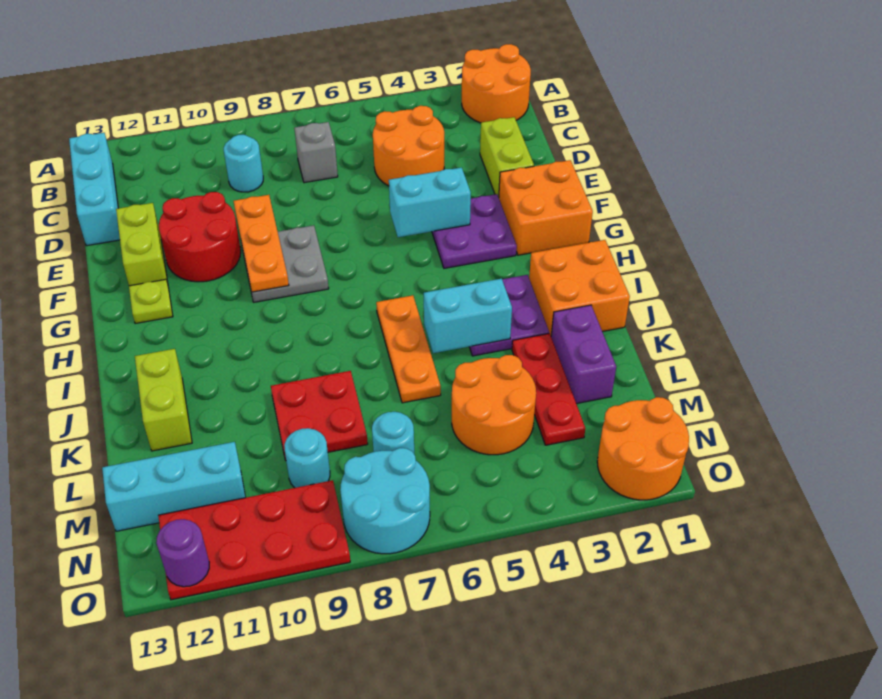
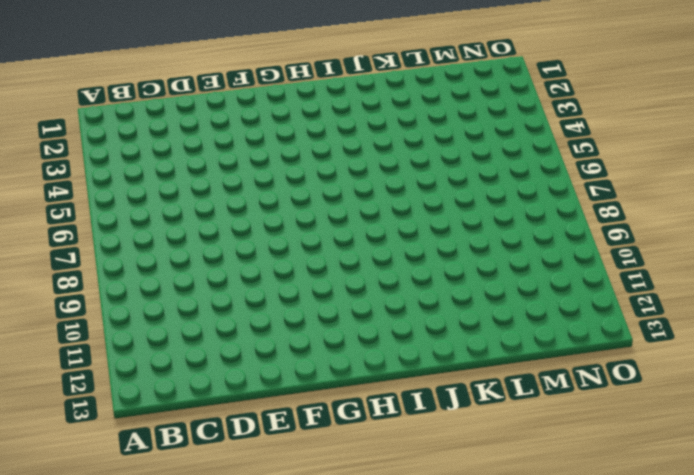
none -> orange round brick A1:B2 level 1
none -> cyan brick B13:D13 level 1
none -> orange round brick C4:D5 level 1
none -> grey brick C7 level 1

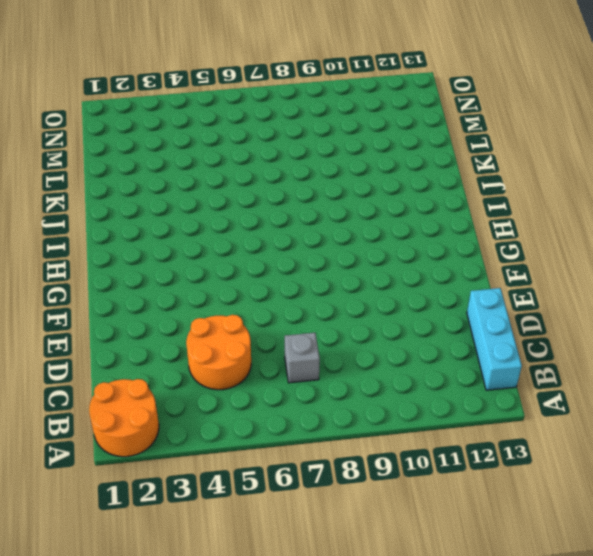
none -> cyan round brick C9 level 1
none -> lime brick D2:E2 level 1
none -> red round brick E10:F11 level 1
none -> lime brick E12:F12 level 1

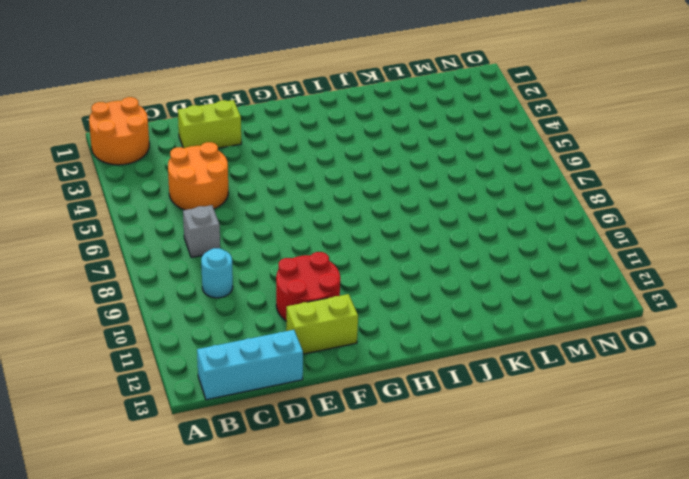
none -> orange brick F1:G2 level 1
none -> purple plate F3:G4 level 1
none -> grey plate F8:G9 level 1
none -> lime plate G12 level 1

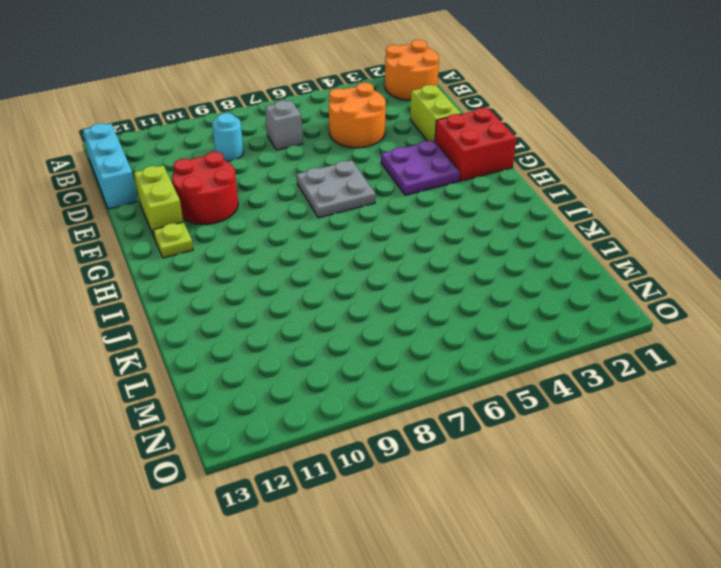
red brick F1:G2 level 1 -> orange brick F1:G2 level 1
grey plate F6:G7 level 1 -> grey plate F8:G9 level 1
none -> orange brick I1:J2 level 1
none -> purple plate I3:J4 level 1
none -> orange plate I6:K6 level 1
none -> lime brick J12:K12 level 1

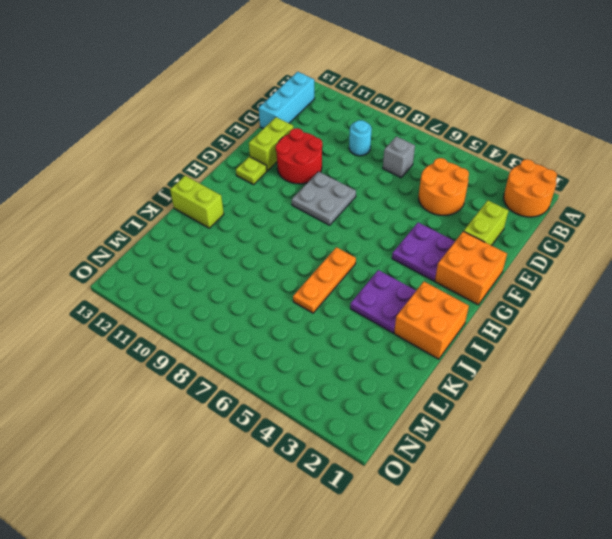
lime brick J12:J13 level 1 -> lime brick J12:K12 level 1
none -> purple brick K2:L2 level 1
none -> red plate K3:M3 level 1
none -> red plate K8:L9 level 1
none -> orange round brick L4:M5 level 1

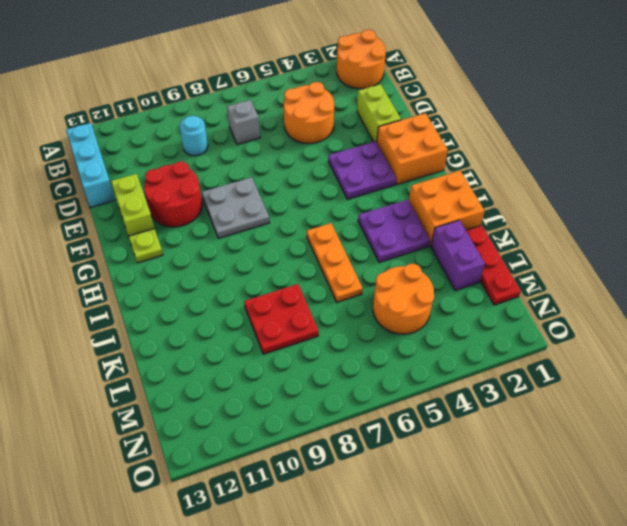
red plate K1:M1 level 1 -> red plate K3:M3 level 1
none -> lime brick J12:K12 level 1
none -> cyan round brick M7 level 1
none -> cyan round brick M9 level 1
none -> cyan brick M11:M13 level 1

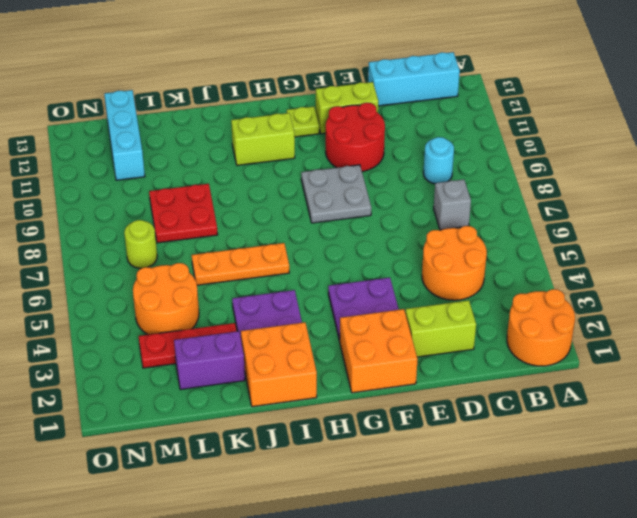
lime brick H11:I11 level 1 -> lime brick J12:K12 level 1
lime round brick M7 level 1 -> cyan round brick M7 level 1
none -> cyan round brick M9 level 1
none -> orange round brick N1:O2 level 1
none -> cyan round brick N7:O8 level 1
none -> red plate N9:O12 level 1

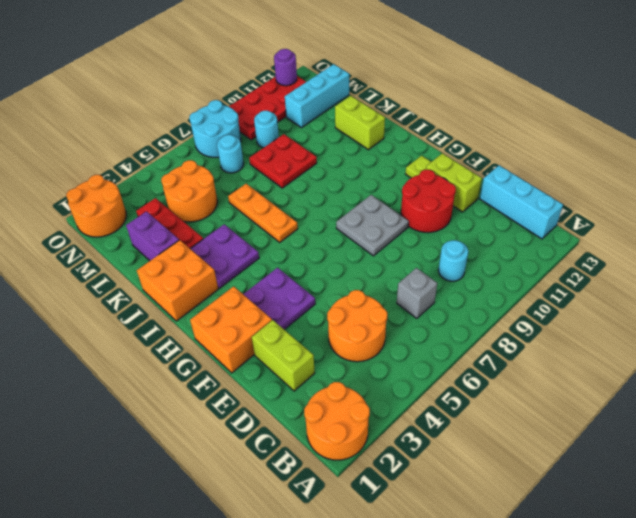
none -> orange plate E9:G9 level 2
none -> cyan brick F4:F5 level 2
none -> cyan brick J4:J5 level 2

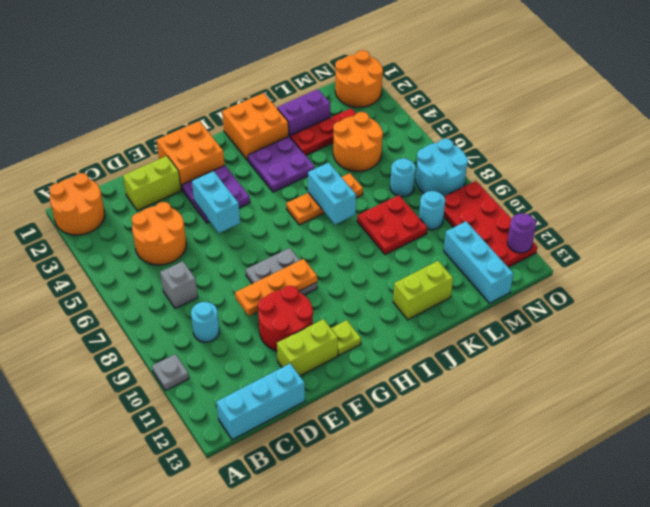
grey plate A10 level 1 -> none
cyan brick J6:J7 level 2 -> cyan brick J4:J5 level 2

